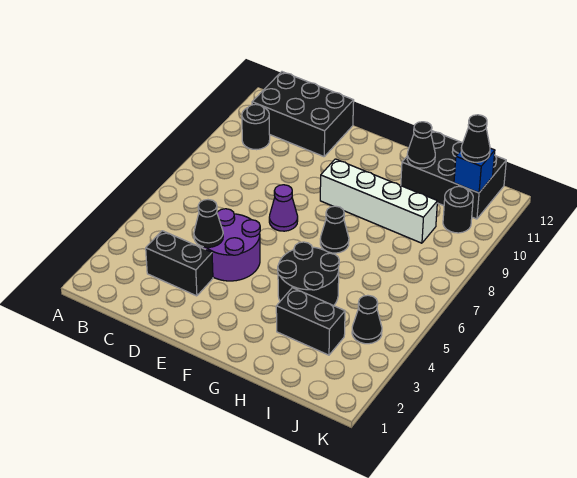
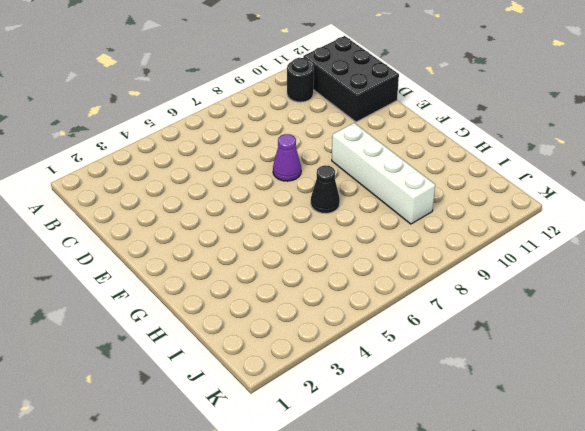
none -> black brick C3:D3 level 1
none -> purple round brick D4:E5 level 1
none -> black round brick G4:H5 level 1

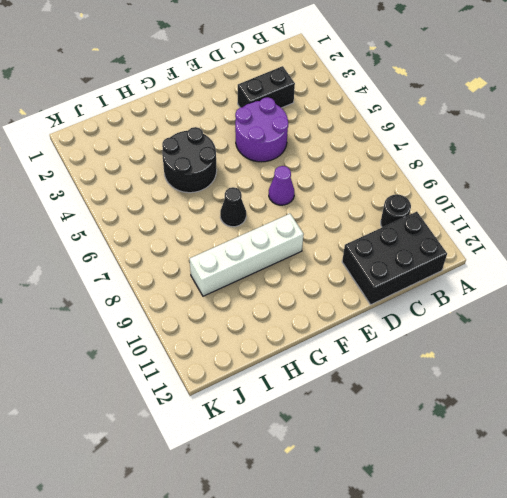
none -> black brick H3:I3 level 1
none -> black brick H11:J12 level 1
none -> black cone J4 level 1

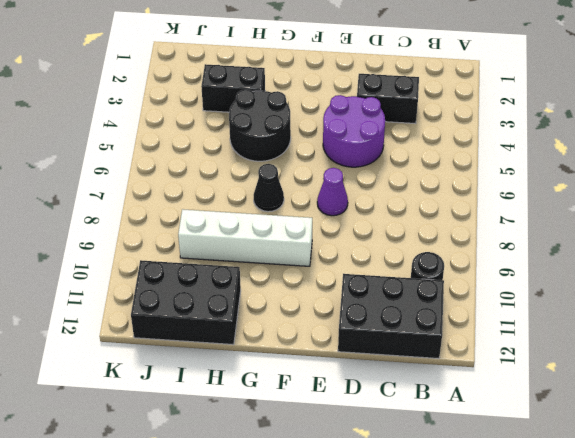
none -> black cone J4 level 1
none -> black round brick J10 level 1
none -> black cone D4 level 2

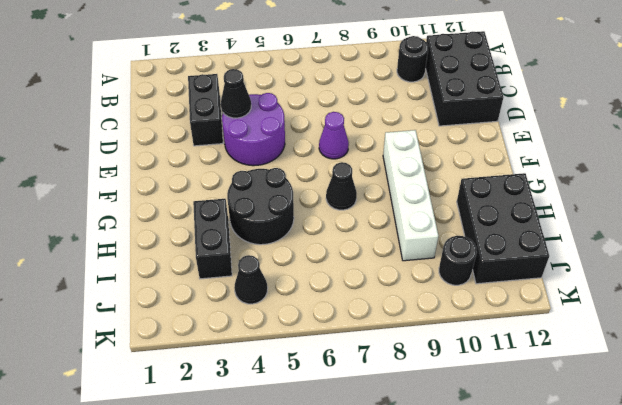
none -> black cone H11 level 2
none -> blue brick J11 level 2
none -> black cone J11 level 3

